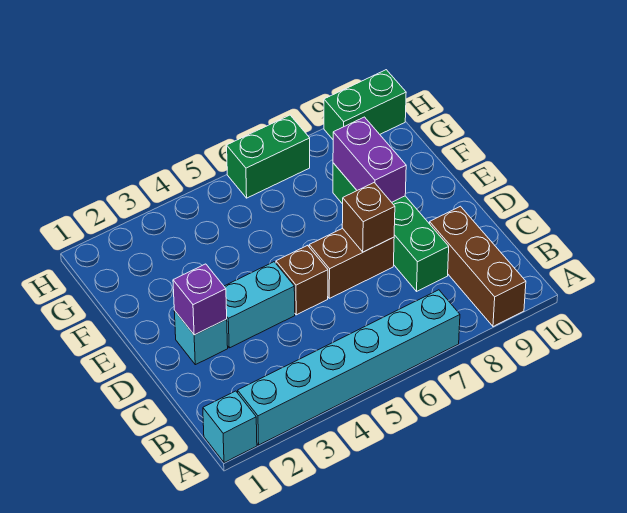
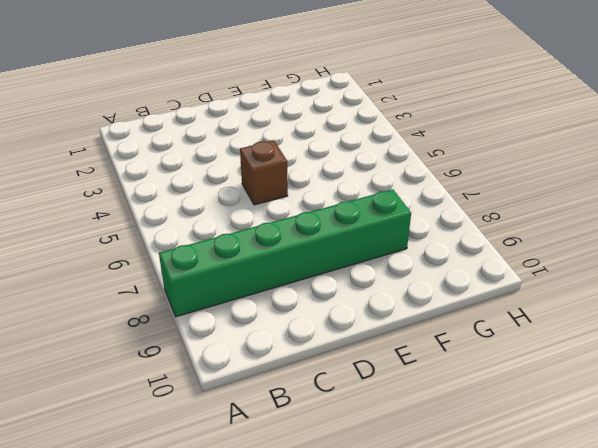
green brick A8:F8 level 1 -> green brick C8:F8 level 1
none -> cyan brick A1 level 1
none -> cyan brick A2:A7 level 1
none -> brown brick A9:C9 level 1

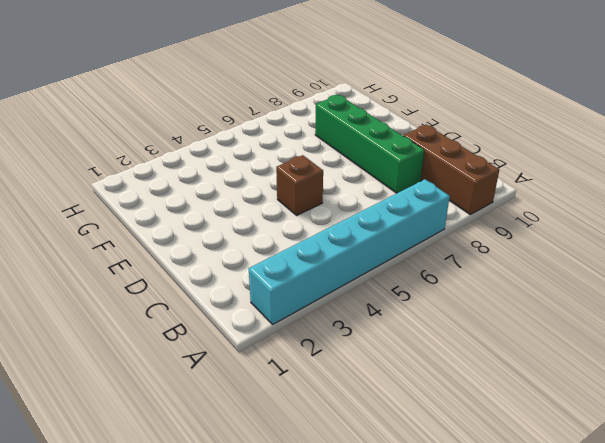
none -> cyan brick A1 level 1
none -> cyan brick D2 level 1
none -> cyan brick D3:D4 level 1

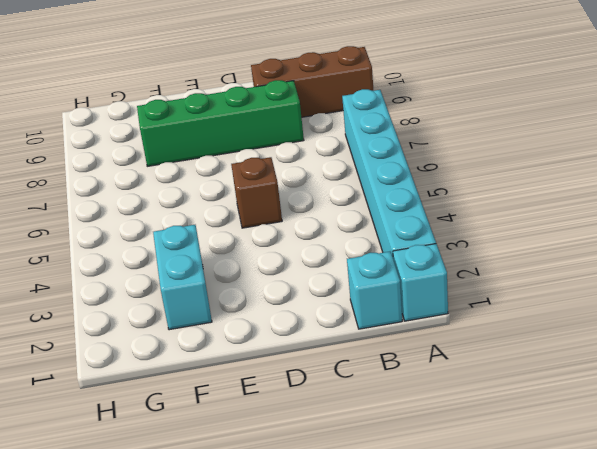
cyan brick B1 level 1 -> cyan brick D2 level 1
cyan brick F2:F3 level 1 -> cyan brick D3:D4 level 1
none -> brown brick D6:D7 level 1
none -> green brick H6:H7 level 1
none -> green brick H9:H10 level 1

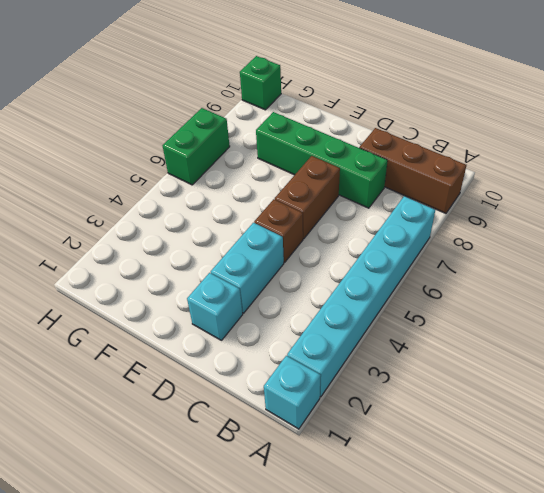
green brick H10 level 1 -> green brick H9:H10 level 1
none -> purple brick D2 level 2
none -> brown brick D7 level 2
none -> purple brick E8:F8 level 2

